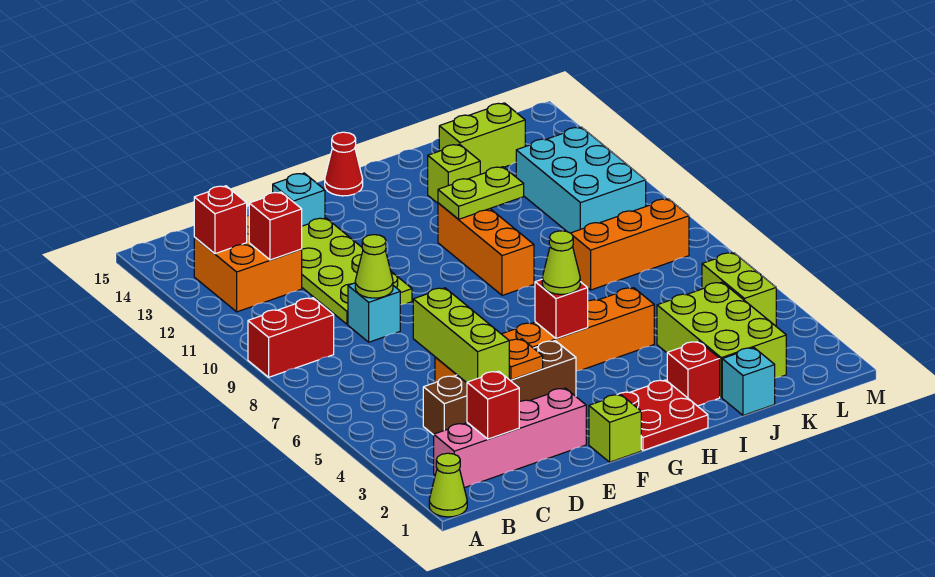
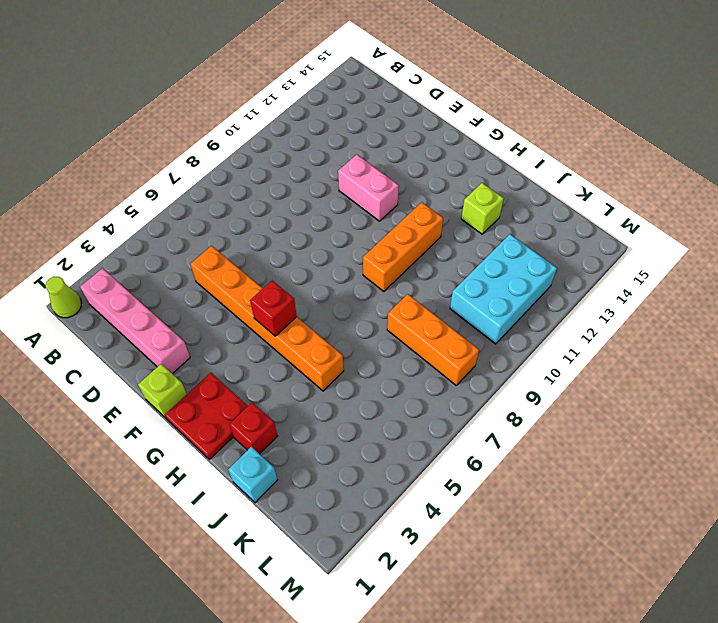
pink brick E11:F11 level 1 -> lime plate D10:E13 level 1
none -> red brick A9:B9 level 1
none -> orange brick B12:C13 level 1
none -> brown brick C4:F4 level 1
none -> cyan brick D9 level 1

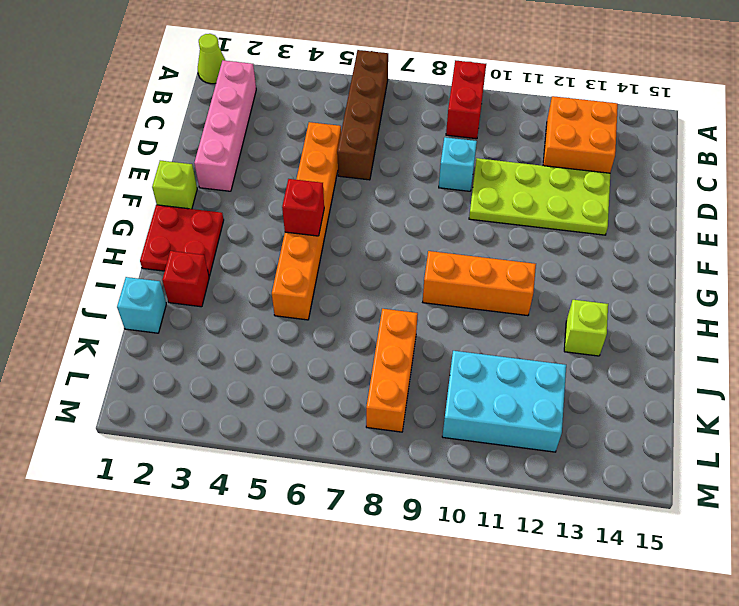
brown brick A6:D6 level 1 -> brown brick C4:F4 level 1
none -> cyan brick E14 level 1
none -> red cone G15 level 1
none -> lime brick J2:K4 level 1
none -> lime brick J14:K14 level 1

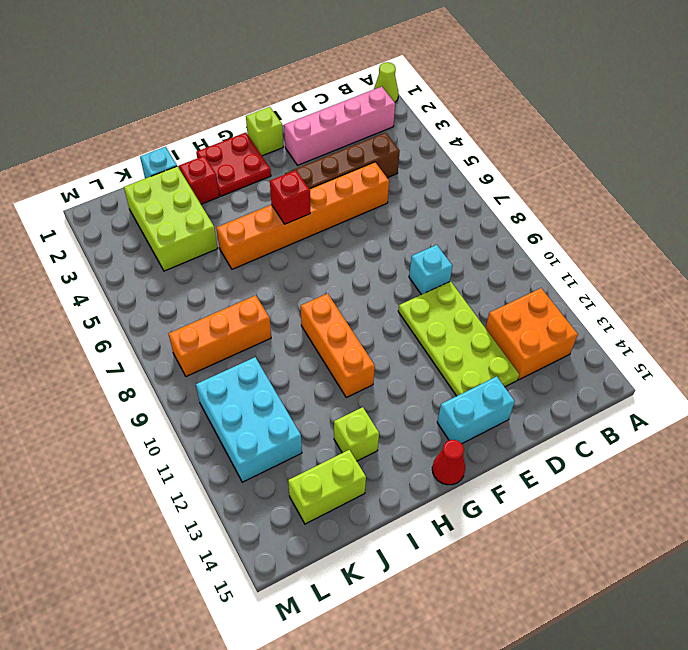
cyan brick E14:F14 level 1 -> cyan brick E14 level 1
none -> red brick A9:B9 level 1
none -> lime brick L4:L5 level 1
none -> red brick B13 level 2
none -> red brick C2 level 2

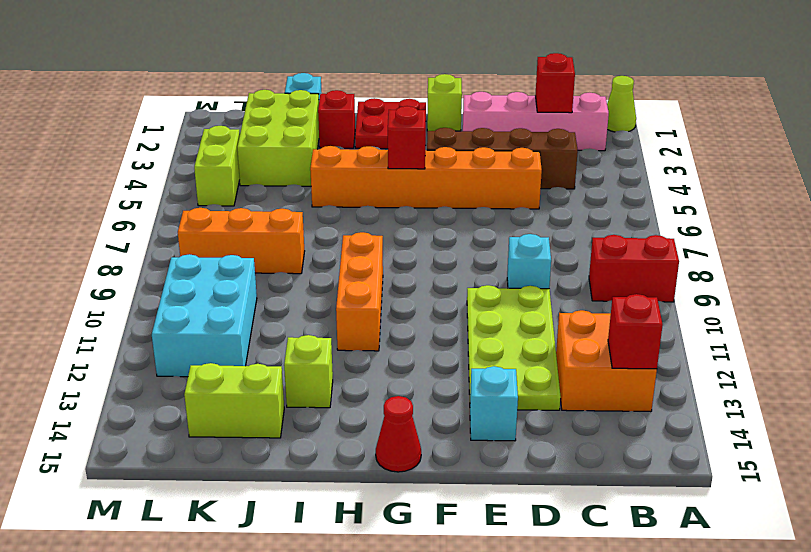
none -> red brick C12 level 2
none -> lime brick D4:D6 level 2
none -> lime cone D9 level 2
none -> orange plate E4 level 2

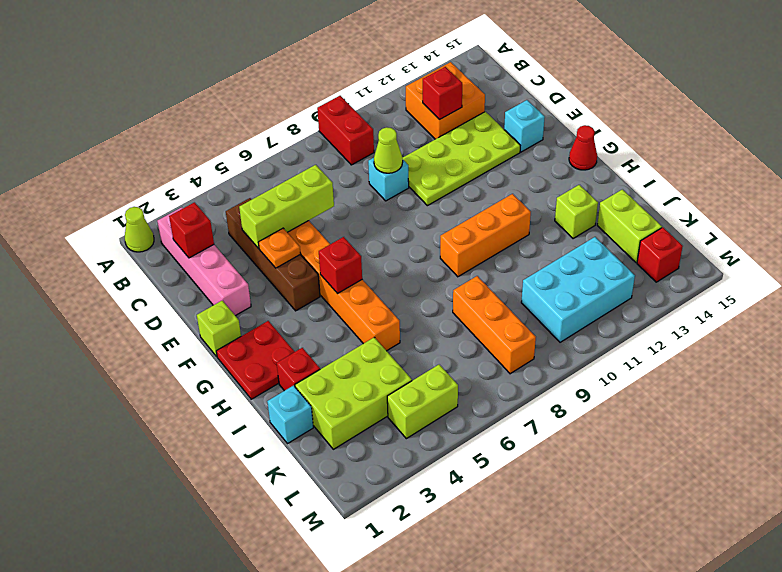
red brick L14 level 1 -> red brick B13 level 2
none -> lime plate H11:I11 level 2
none -> lime cone G5 level 3

